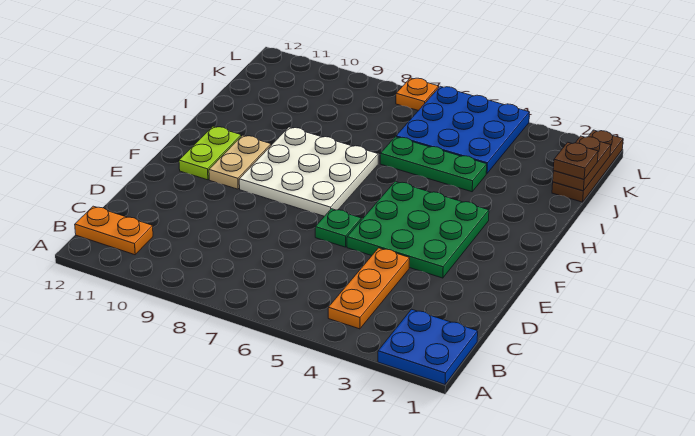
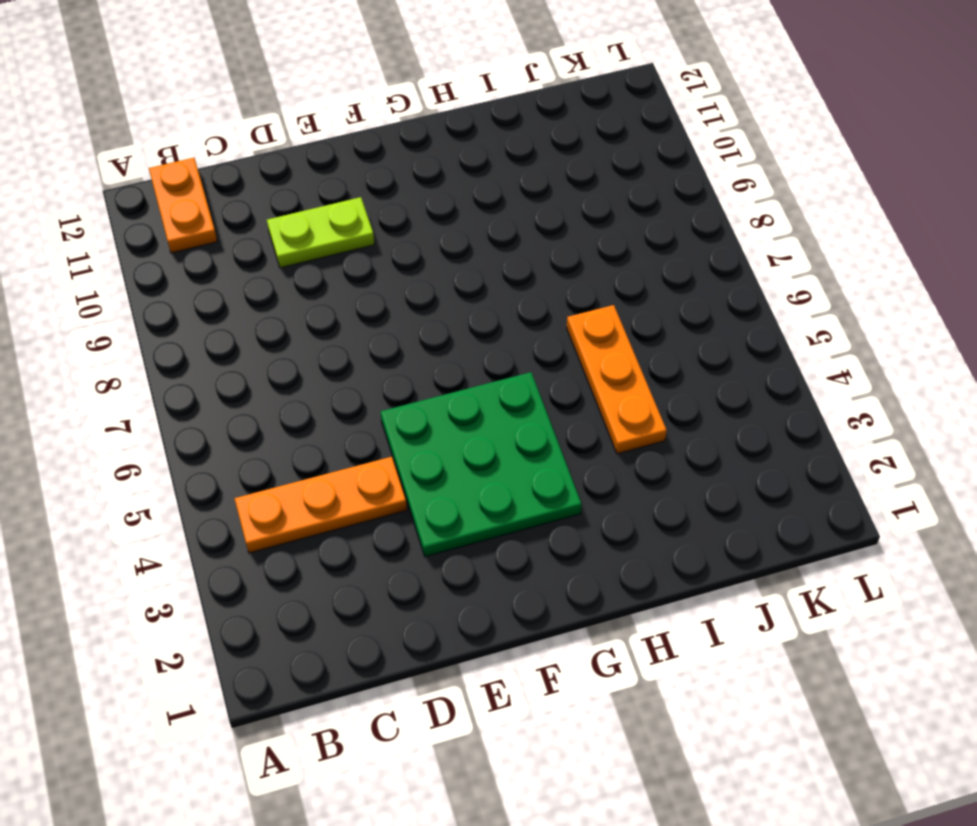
lime plate D10:E10 level 1 -> lime plate F11:G11 level 1
orange plate I4:I6 level 1 -> green plate I4:I6 level 1
none -> blue plate A1:B2 level 1
none -> green plate E6 level 1
none -> white plate F7:H9 level 1

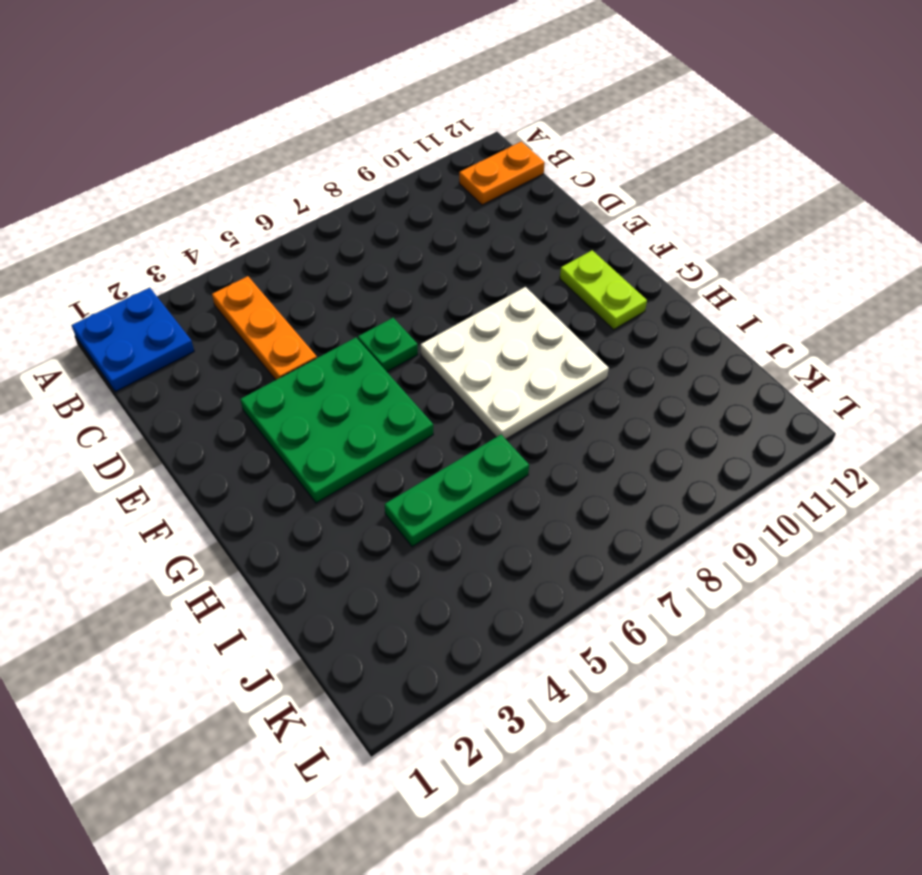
none -> tan plate F10:G10 level 1
none -> brown plate J1:L1 level 1
none -> blue plate J4:L6 level 1

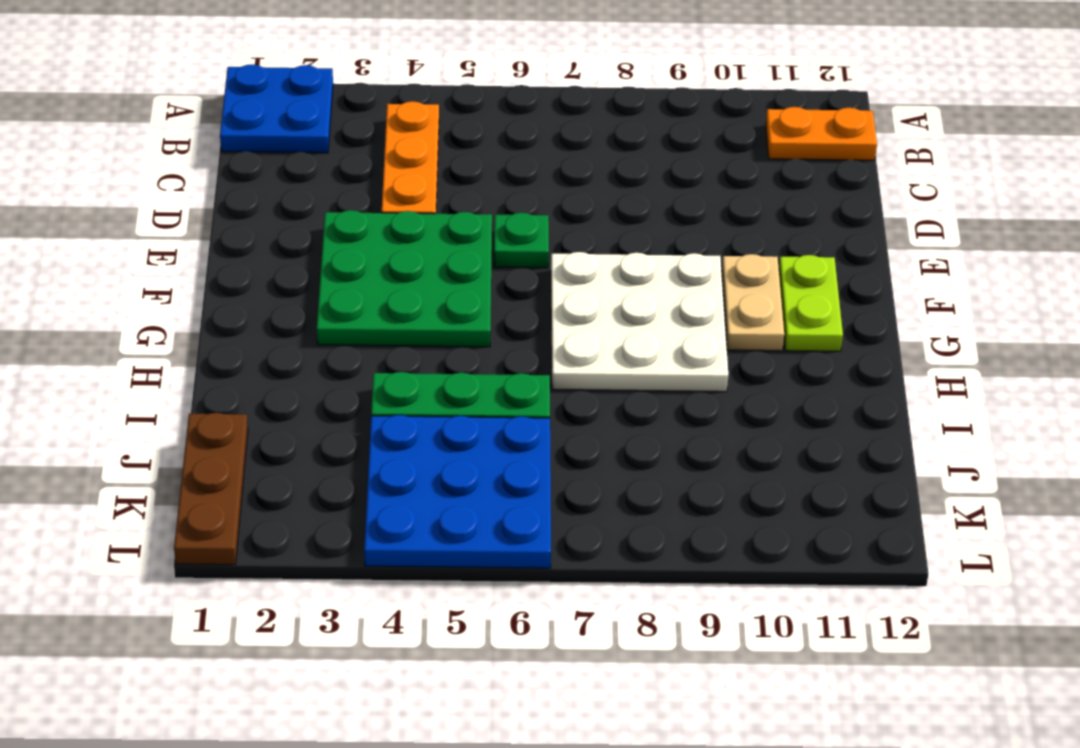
none -> orange plate L7 level 1
none -> brown plate J1:K1 level 2
none -> brown plate J1 level 3

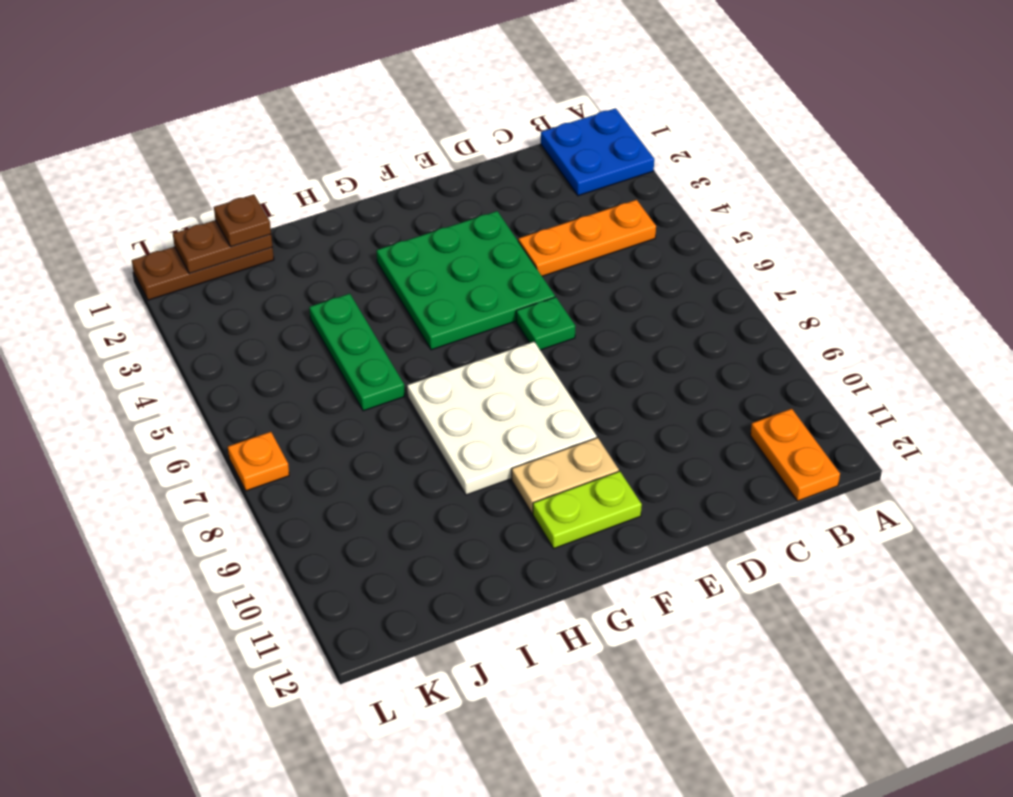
none -> blue plate J4:L6 level 1

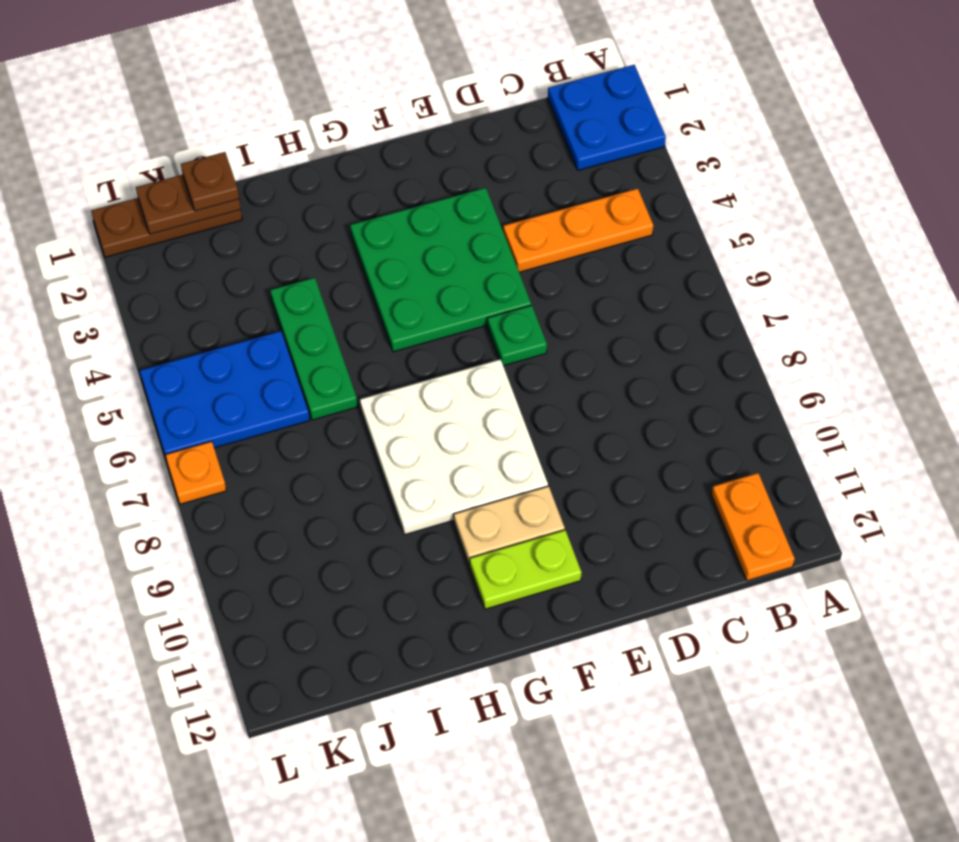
blue plate J5:L6 level 1 -> blue plate J4:L6 level 1

